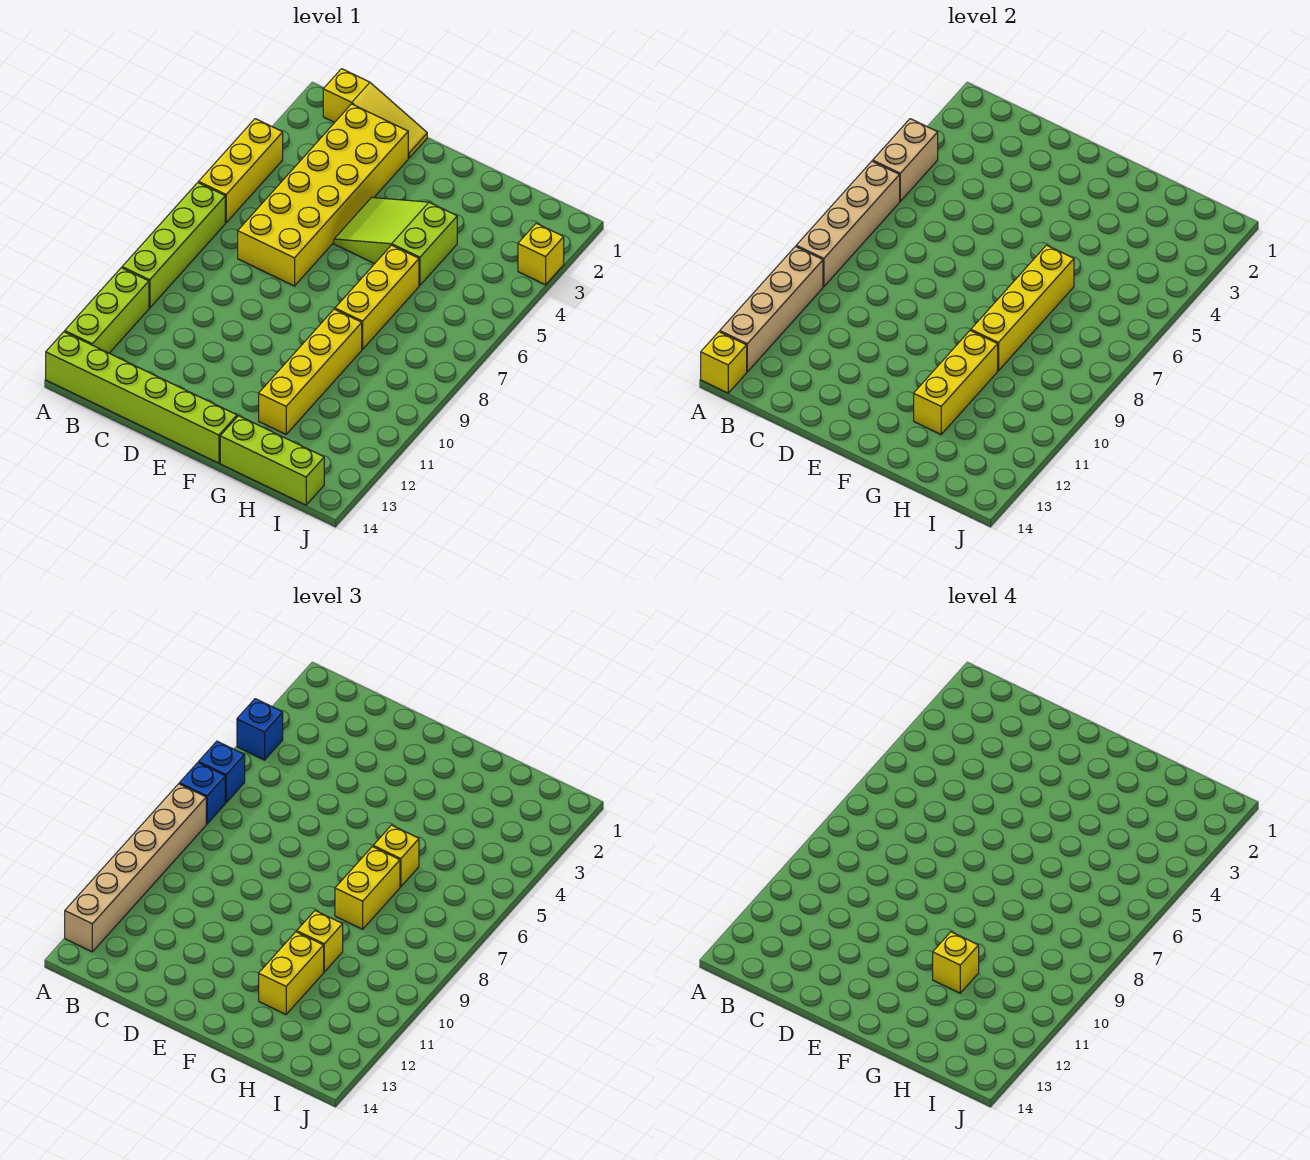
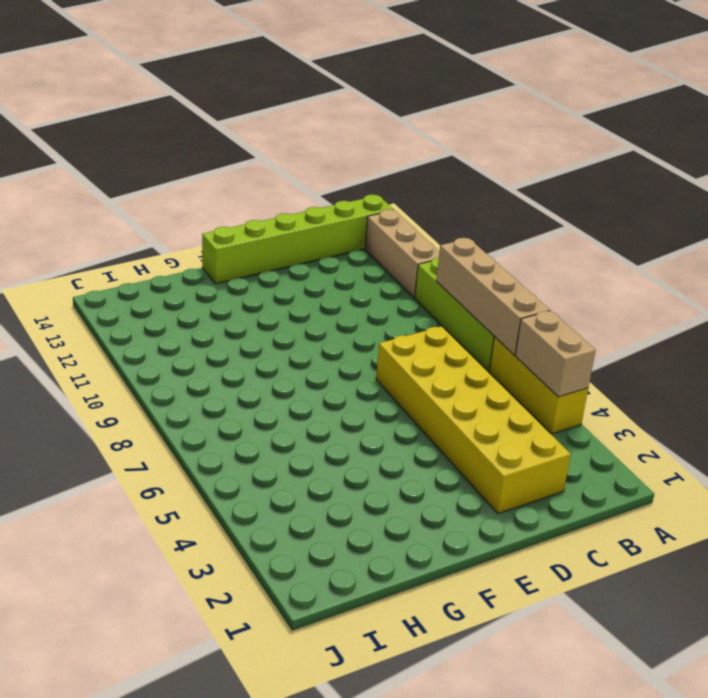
tan brick A11:A13 level 1 -> lime brick A11:A13 level 1
none -> yellow slope B1:D1 level 1 top B
none -> lime slope E4:G5 level 1 top G
none -> yellow brick G6:G8 level 1

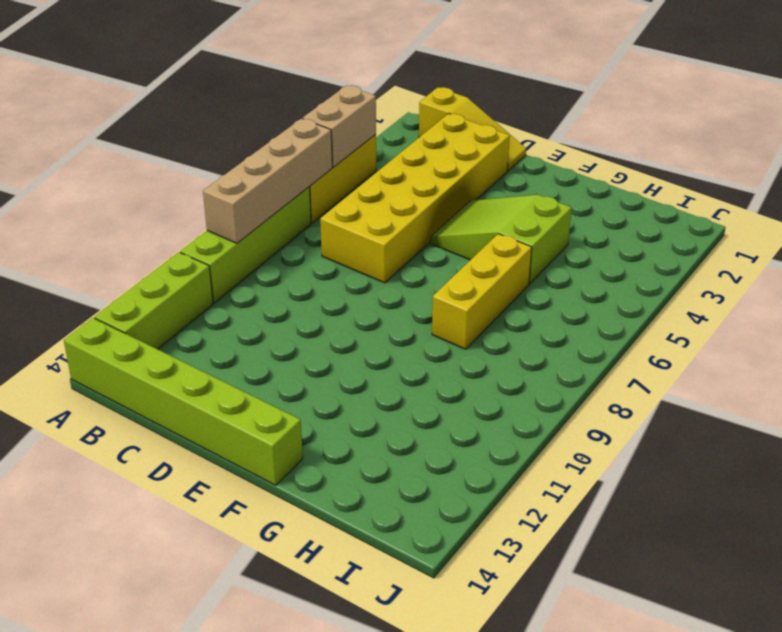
none -> yellow brick G9:G12 level 1
none -> lime brick G14:I14 level 1
none -> yellow brick J3 level 1

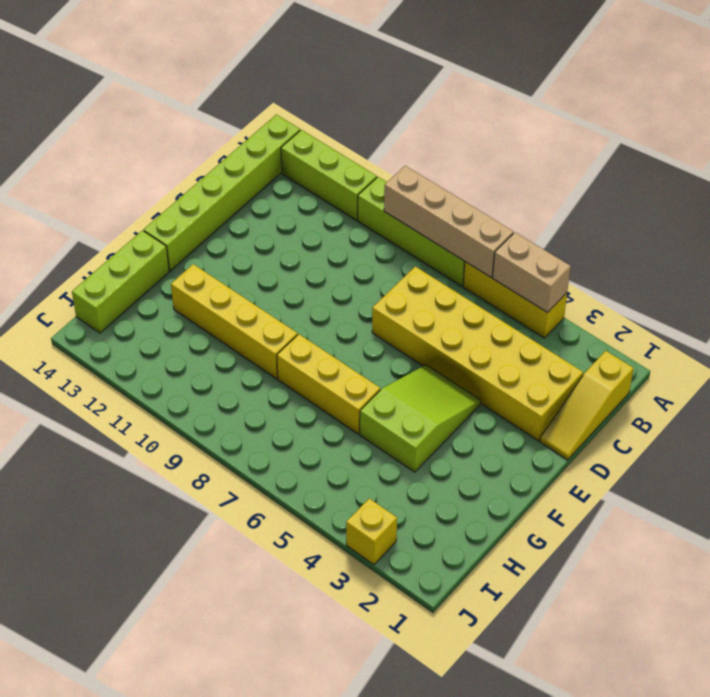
none -> tan brick A10:A13 level 2
none -> yellow brick A14 level 2
none -> yellow brick G6:G9 level 2

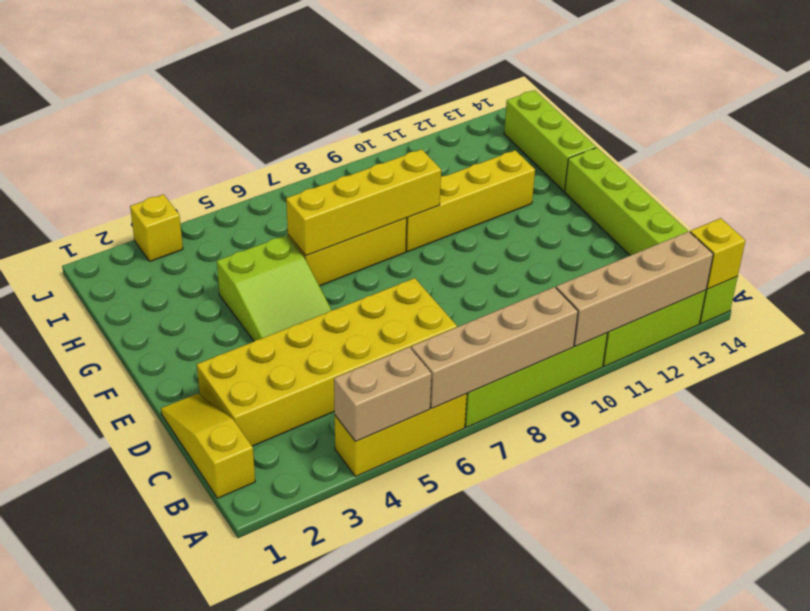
none -> yellow brick G10:G12 level 2
none -> blue brick A4 level 3
none -> blue brick A6 level 3

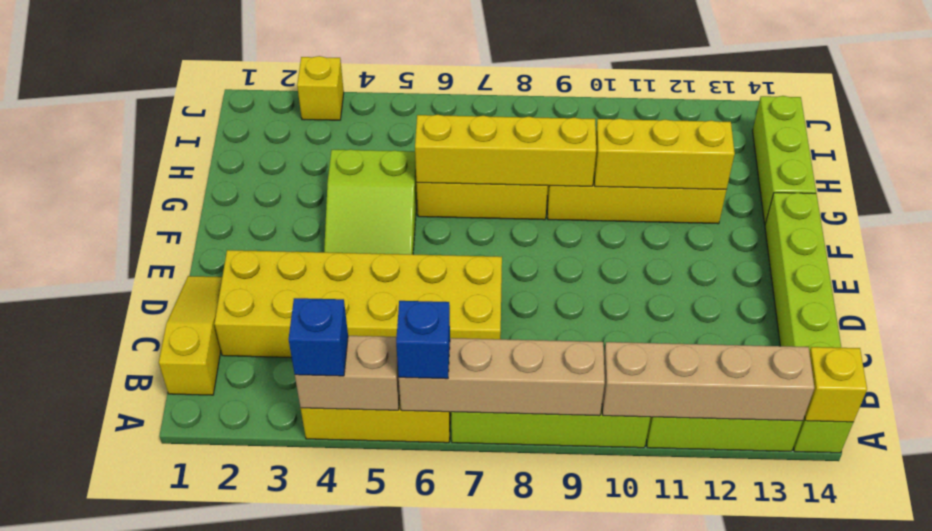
none -> blue brick A7 level 3
none -> tan brick A8:A13 level 3
none -> yellow brick G6 level 3

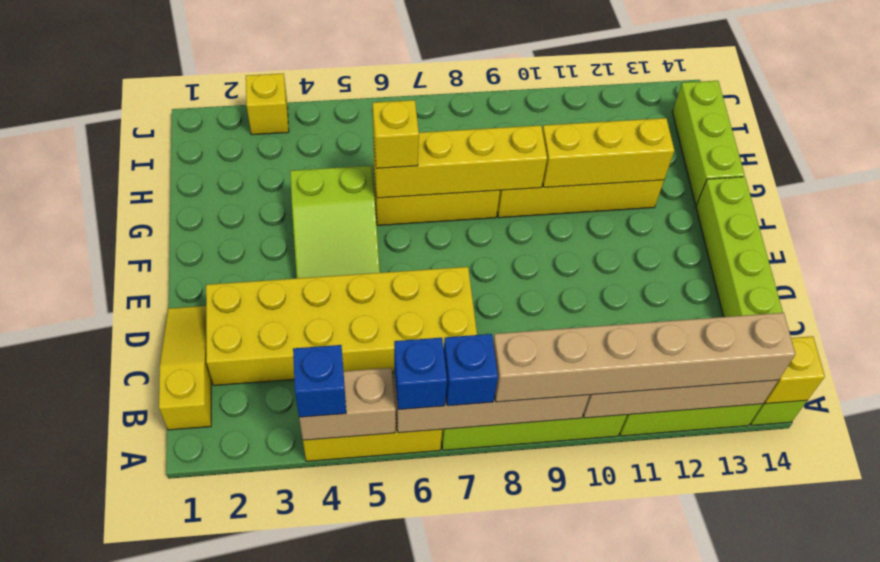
none -> yellow brick G7:G8 level 3
none -> yellow brick G10 level 3
none -> yellow brick G11:G12 level 3

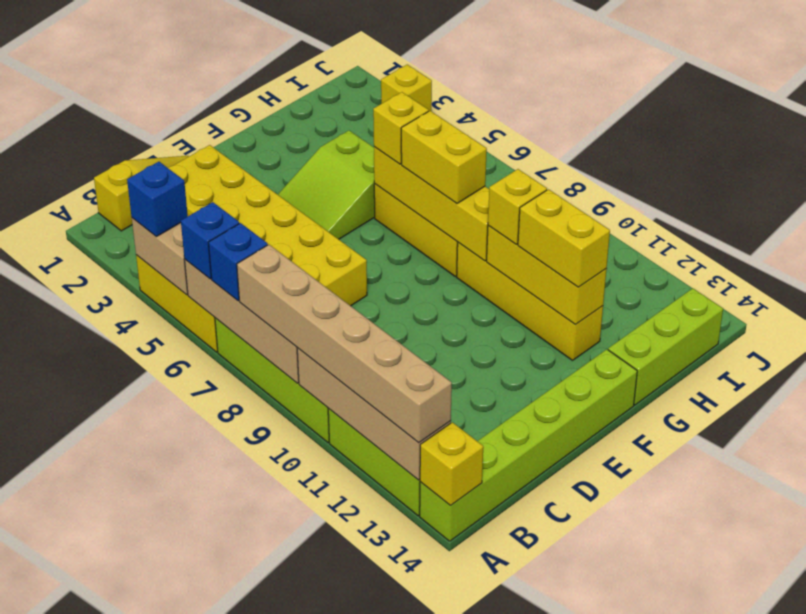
none -> yellow brick G11 level 4

